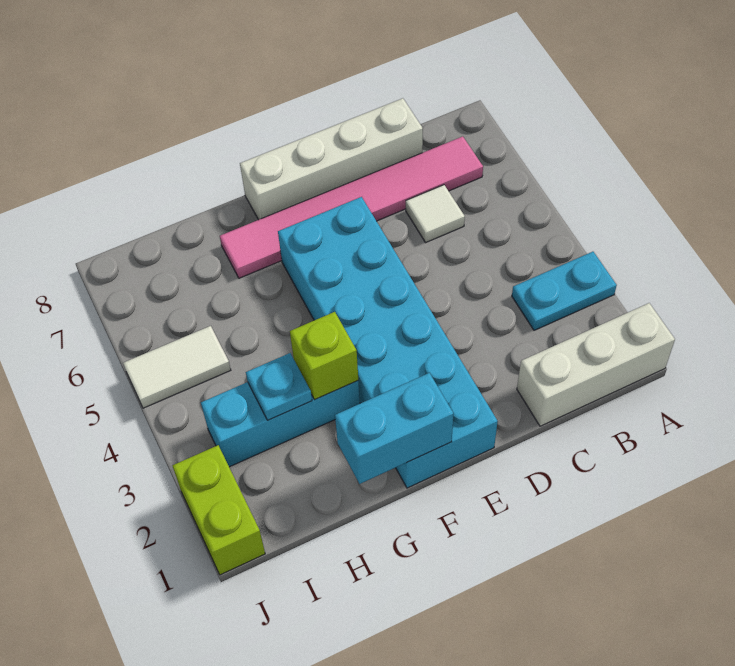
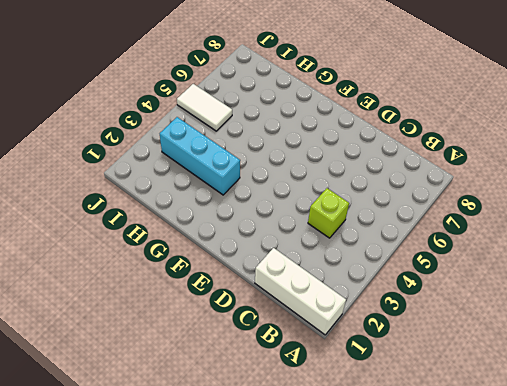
lime brick C4 level 1 -> lime brick G3 level 2
none -> cyan plate A3:B3 level 1
none -> pink tile B7:G7 level 1
none -> white tile C6 level 1

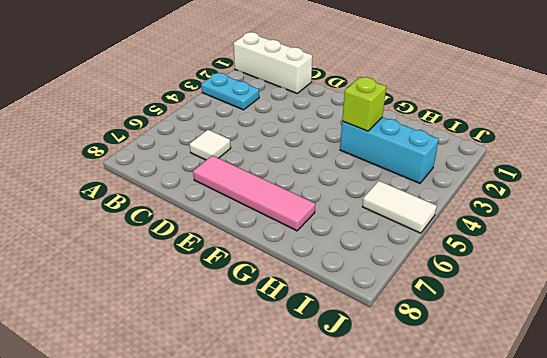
pink tile D7:G7 level 1 -> pink tile B7:G7 level 1
none -> white brick C8:F8 level 1
none -> cyan brick E1:F6 level 1
none -> lime brick J1:J2 level 1

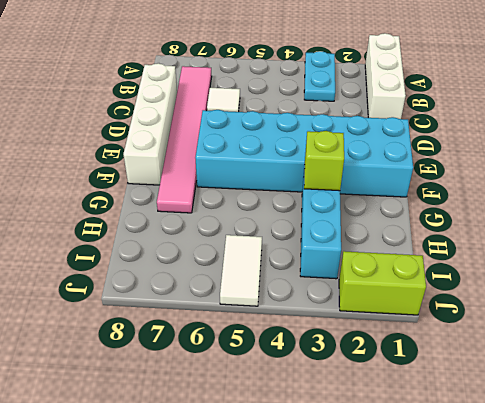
none -> cyan brick F1:G1 level 2
none -> cyan plate H3 level 2

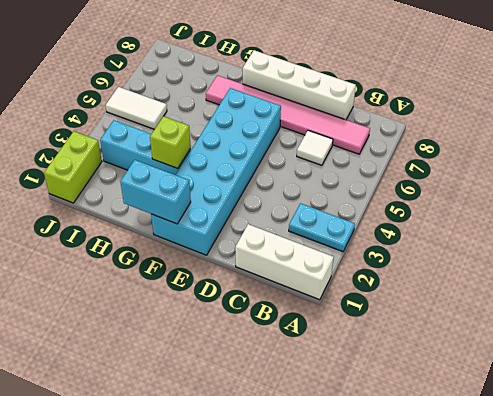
none -> cyan plate H3 level 2

